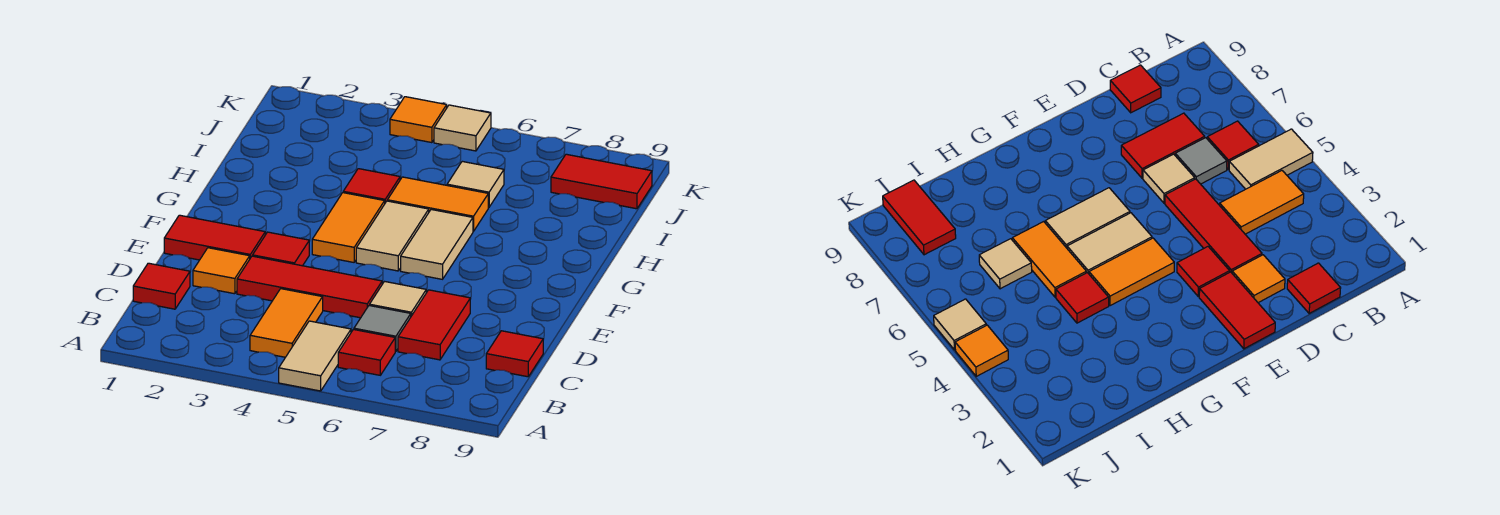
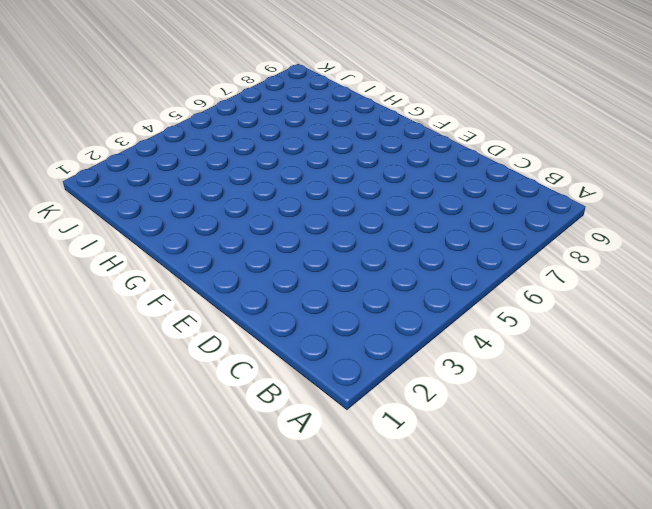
none -> tan tile A5:B5 level 1
none -> orange tile B4:C4 level 1
none -> red tile B6 level 1

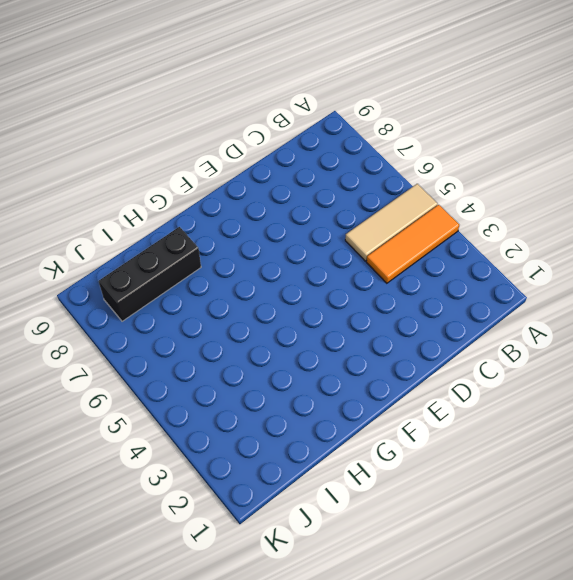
orange tile A4:C4 level 1 -> orange tile B4:C4 level 1
tan tile A5:C5 level 1 -> tan tile A5:B5 level 1
black brick H8:J8 level 1 -> red tile J8:J9 level 1
none -> red tile B6 level 1
none -> red tile C1 level 1
none -> grey tile C6 level 1

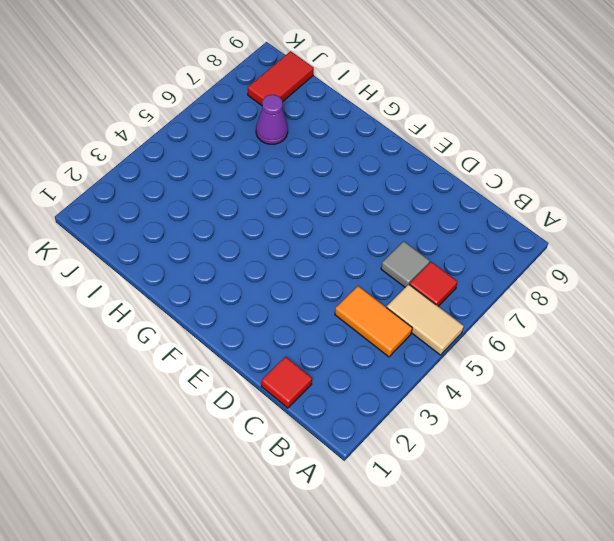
purple cone I7 level 1 -> none
none -> red tile C7:D7 level 1
none -> red tile C9 level 1
none -> orange tile D2 level 1

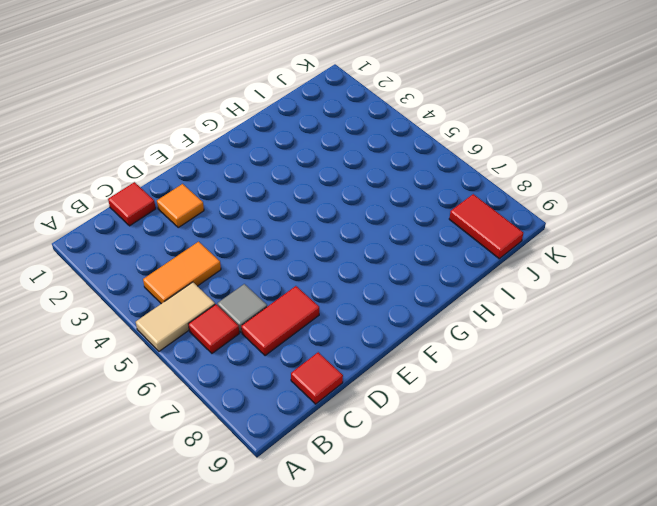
none -> red tile D3:D5 level 1
none -> tan tile D6 level 1
none -> red tile E1:E2 level 1

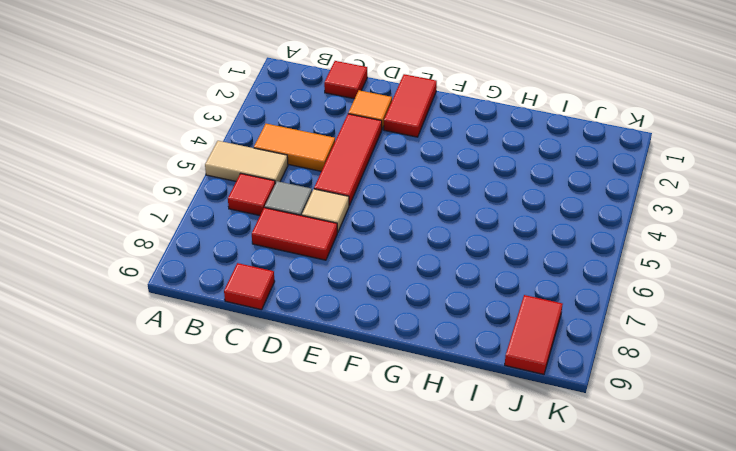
none -> red tile E3 level 1
none -> orange tile F4:G4 level 1
none -> tan tile F5:G5 level 1

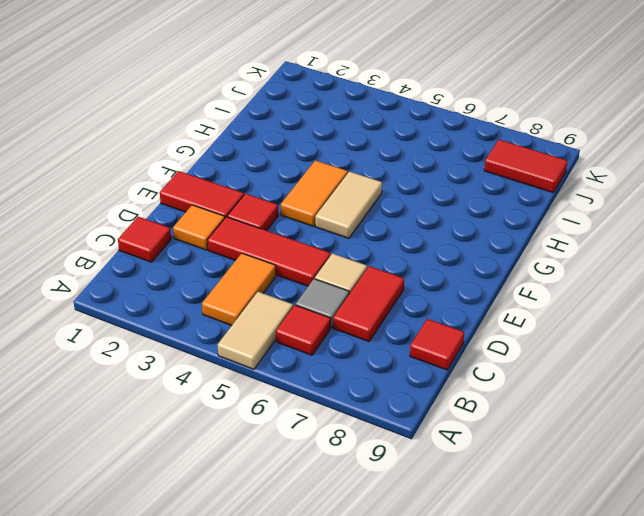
none -> tan tile F6:G6 level 1
none -> red tile H4 level 1
none -> orange tile H5:H6 level 1

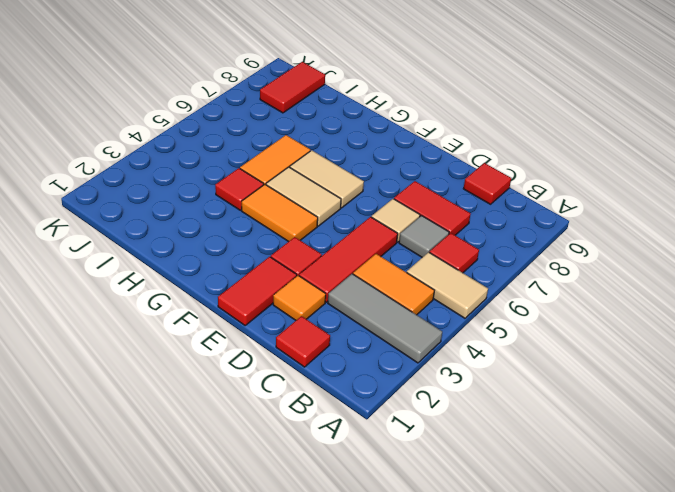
grey tile A3:C3 level 1 -> none
none -> tan tile I6 level 1
none -> orange tile K4 level 1
none -> tan tile K5 level 1

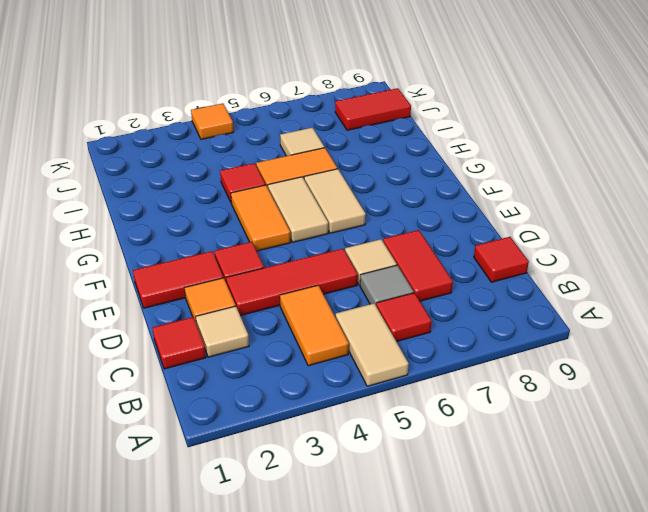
tan tile C2 level 1 -> tan tile K5 level 1

